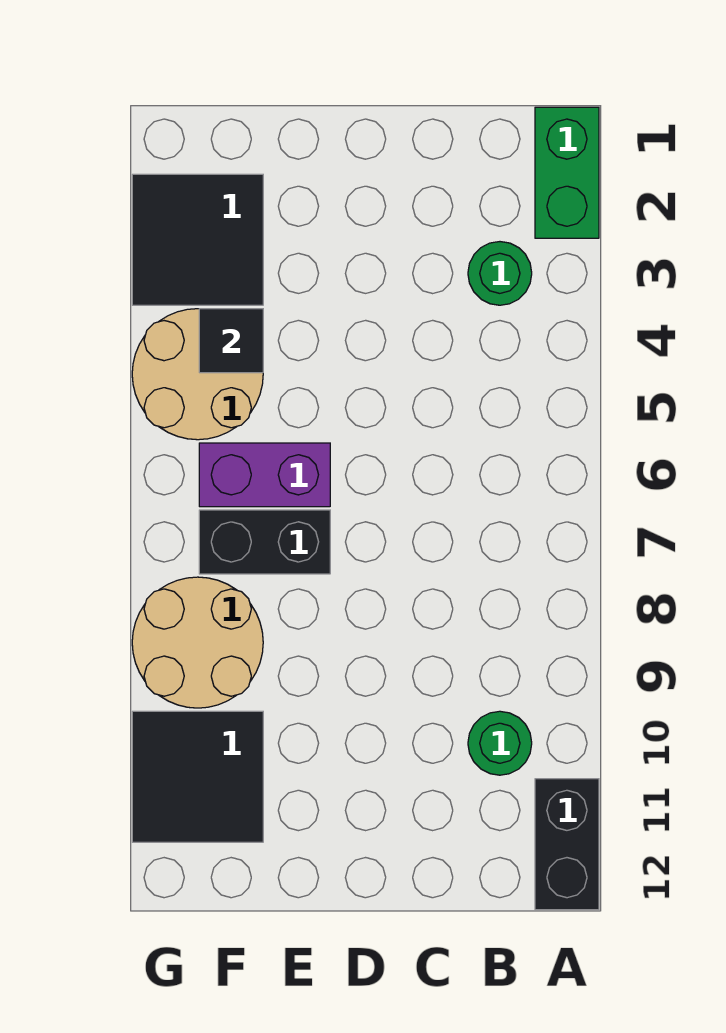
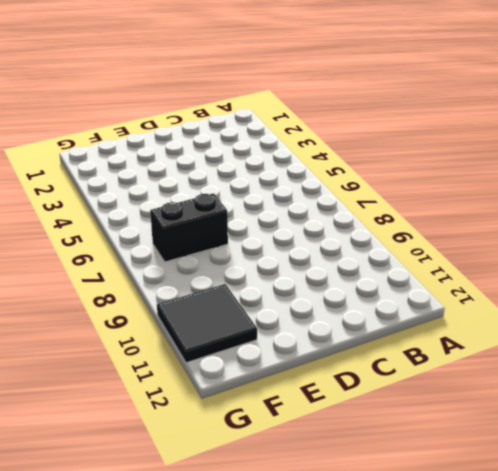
none -> green brick A1:A2 level 1
none -> black brick A11:A12 level 1

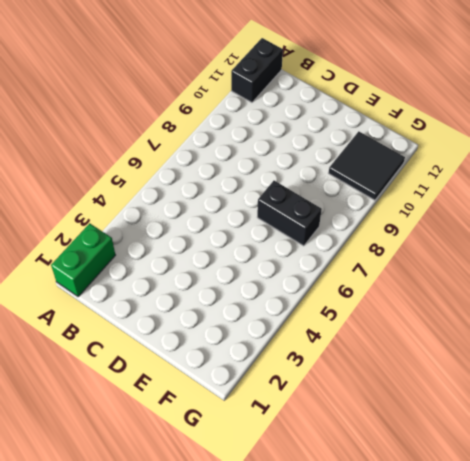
none -> green round brick B3 level 1
none -> green round brick B10 level 1

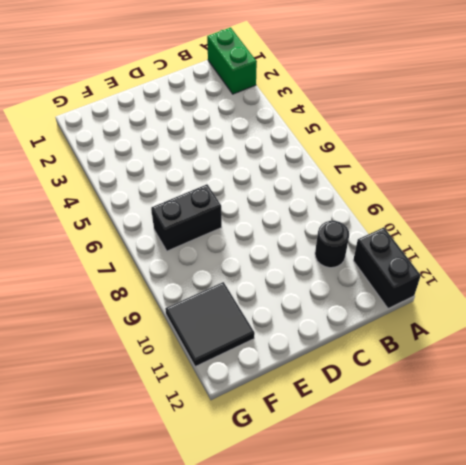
black round brick B10 level 1 -> green round brick B10 level 1
none -> green round brick B3 level 1
none -> purple brick E6:F6 level 1

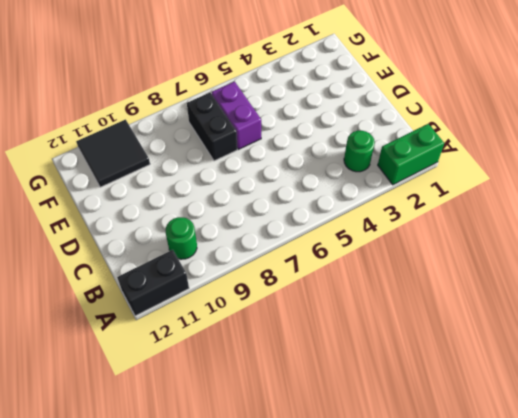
none -> black tile F2:G3 level 1
none -> tan round brick F4:G5 level 1

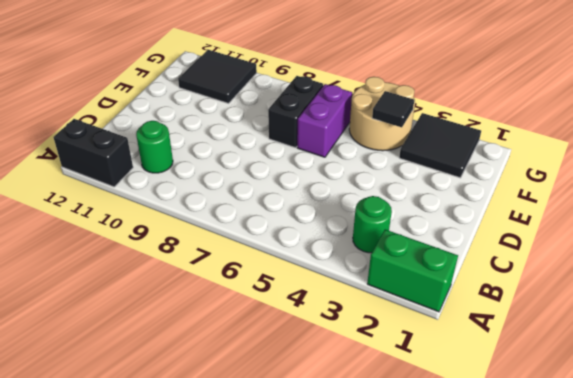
none -> tan round brick F8:G9 level 1

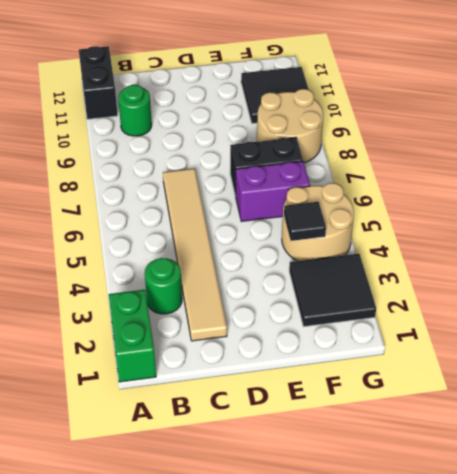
tan tile C2:C7 level 1 -> none

